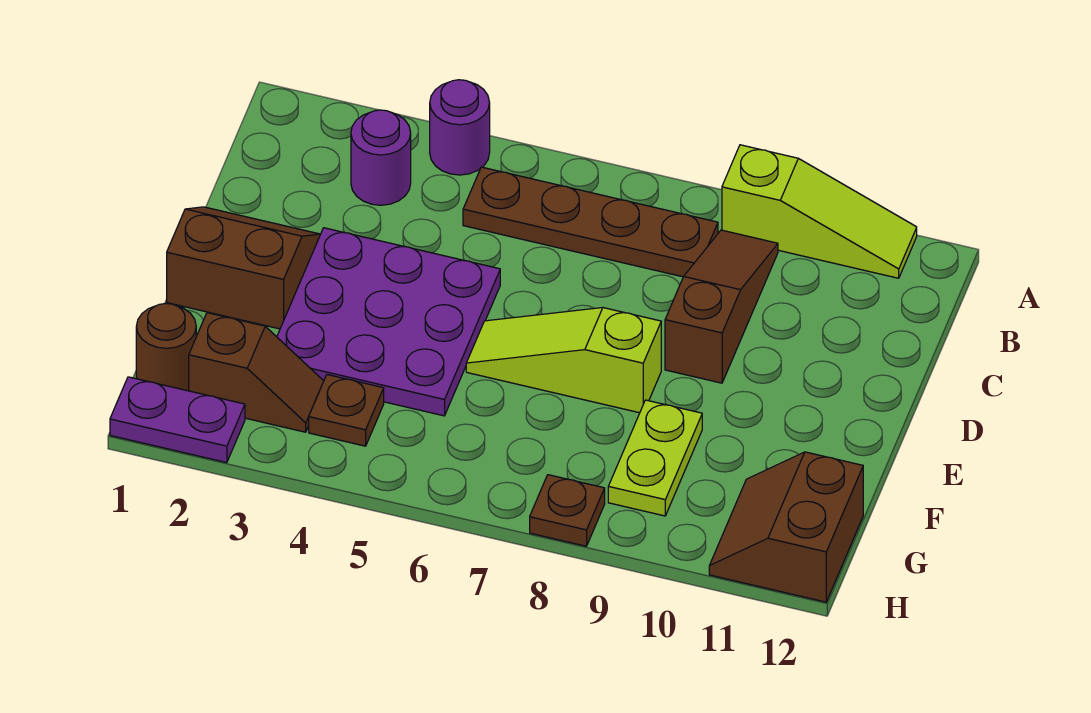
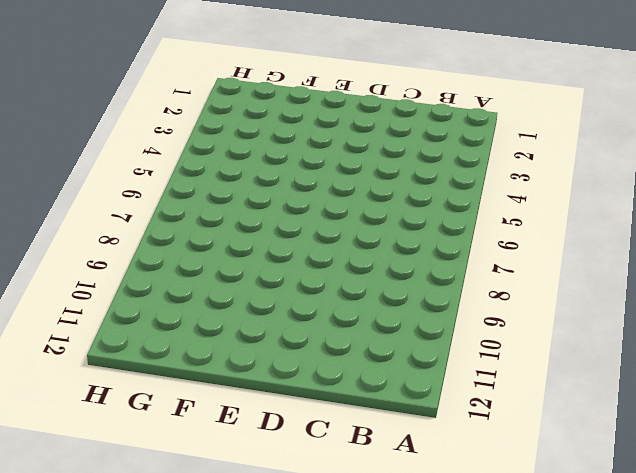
none -> purple round brick A4 level 1
none -> lime slope A9:A11 level 1 top 9
none -> purple round brick B3 level 1

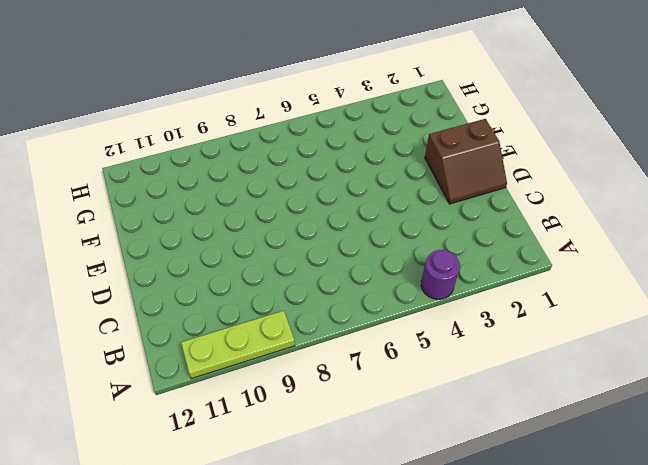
lime plate A9:A11 level 1 -> lime slope A9:A11 level 1 top 9
none -> purple round brick B3 level 1
none -> brown plate B5:B8 level 1
none -> brown slope B9:D9 level 1 top D

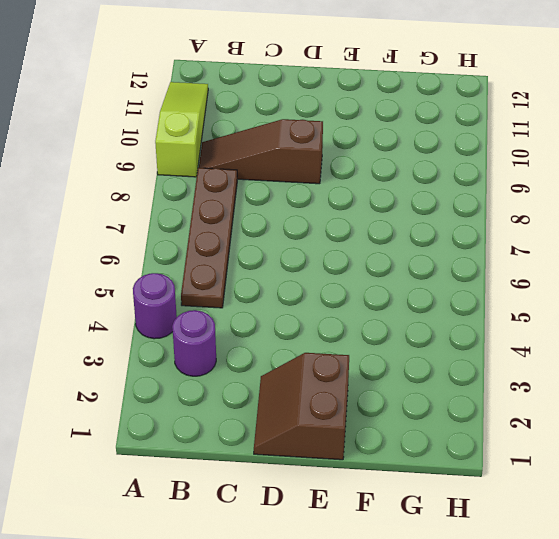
none -> purple plate D3:F5 level 1
none -> lime slope E6:E8 level 1 top 8
none -> lime plate F9:G9 level 1

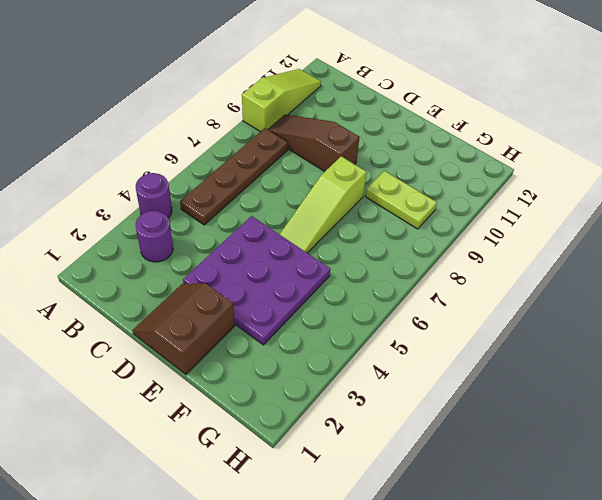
none -> brown round brick G1 level 1
none -> brown slope G2:G3 level 1 top 2
none -> brown plate G4 level 1

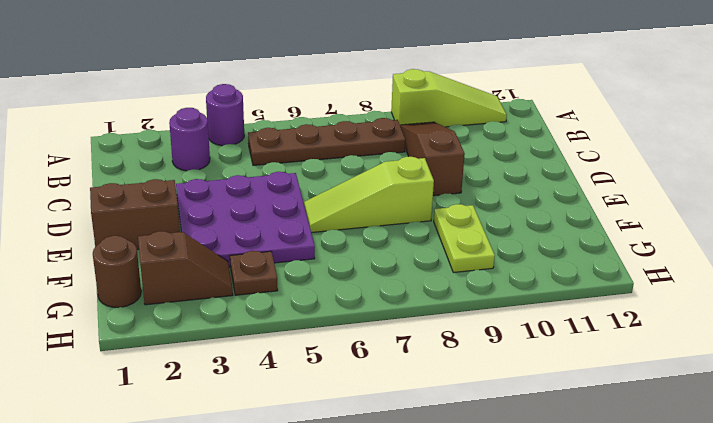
none -> brown slope G11:H12 level 1 top 12
none -> purple plate H1:H2 level 1
none -> brown plate H8 level 1

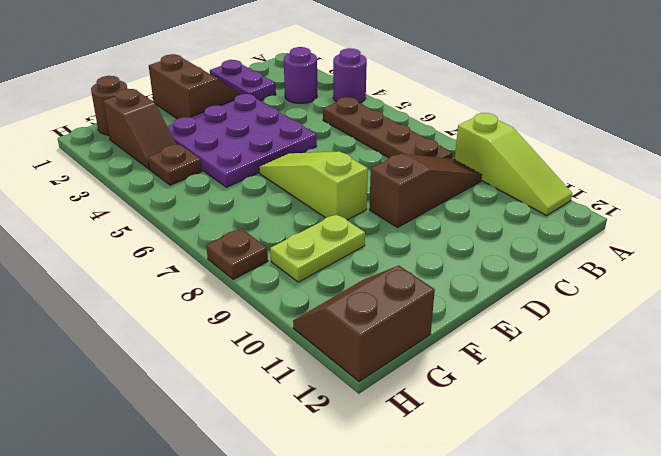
purple plate C1:C2 level 1 -> purple plate H1:H2 level 1

